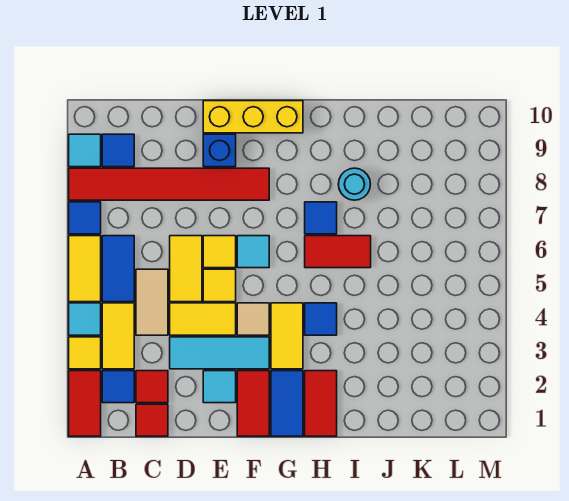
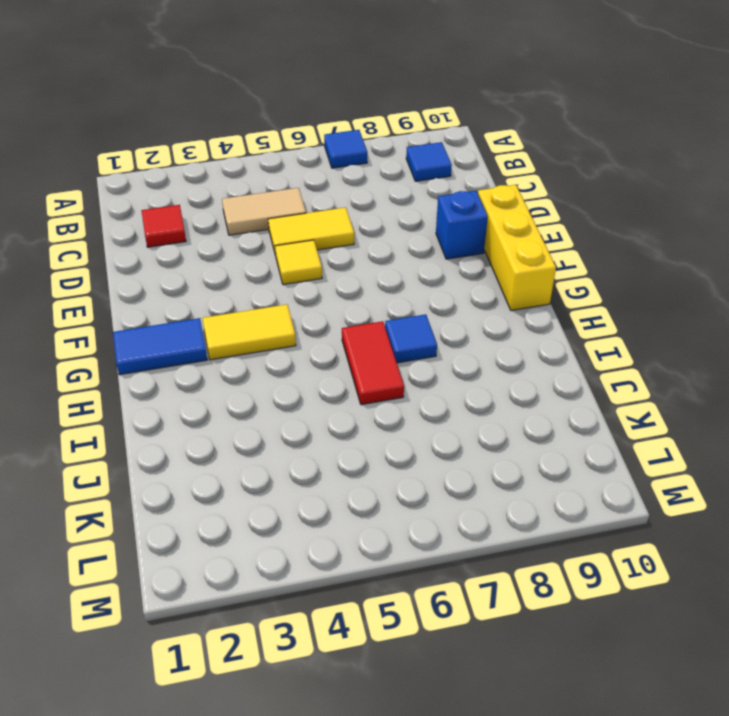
none -> red tile A1:A2 level 1
none -> yellow tile A3 level 1
none -> cyan tile A4 level 1
none -> yellow tile A5:A6 level 1

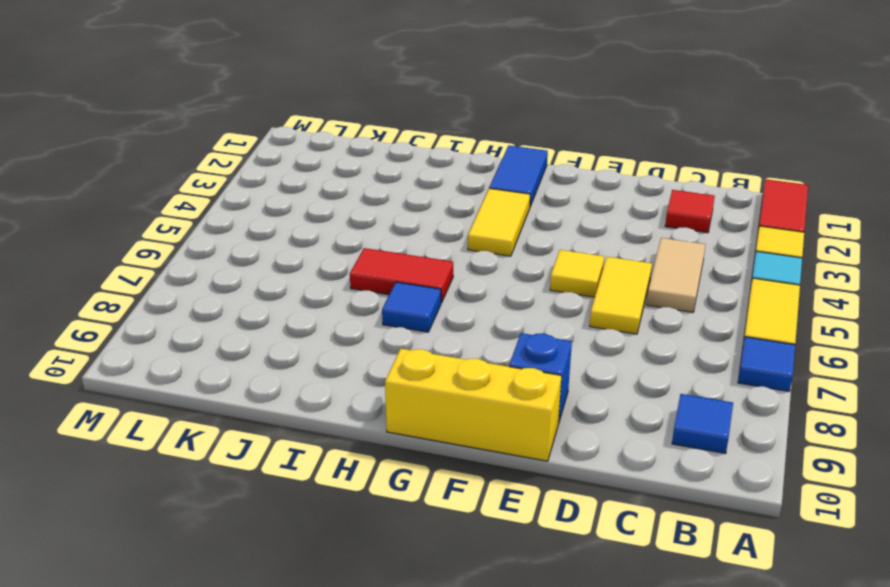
none -> red tile A8:F8 level 1
none -> cyan tile A9 level 1
none -> blue tile B2 level 1
none -> yellow tile B3:B4 level 1

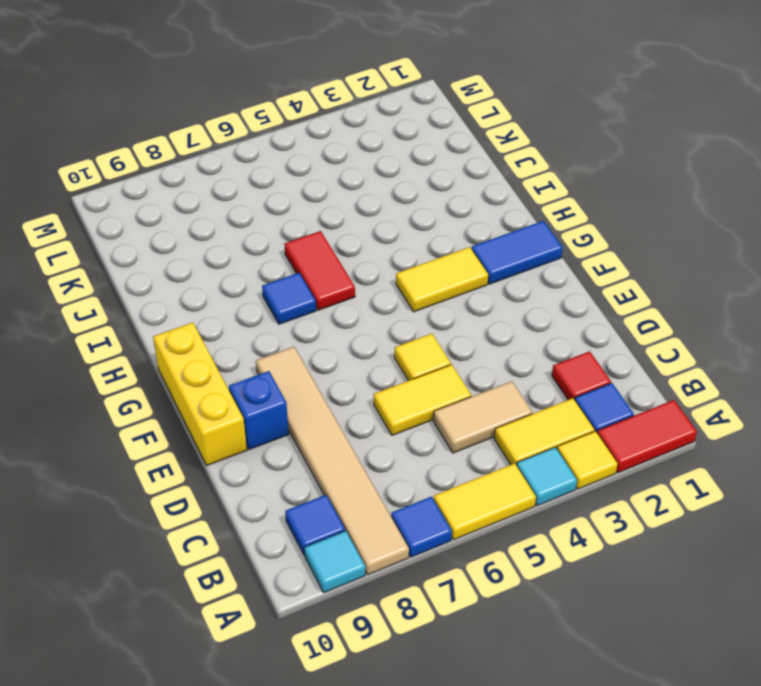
tan tile A8:F8 level 1 -> red tile A8:F8 level 1
none -> blue tile B5:B6 level 1
none -> red tile C1 level 1
none -> cyan tile D3:F3 level 1
none -> yellow tile D4:E4 level 1

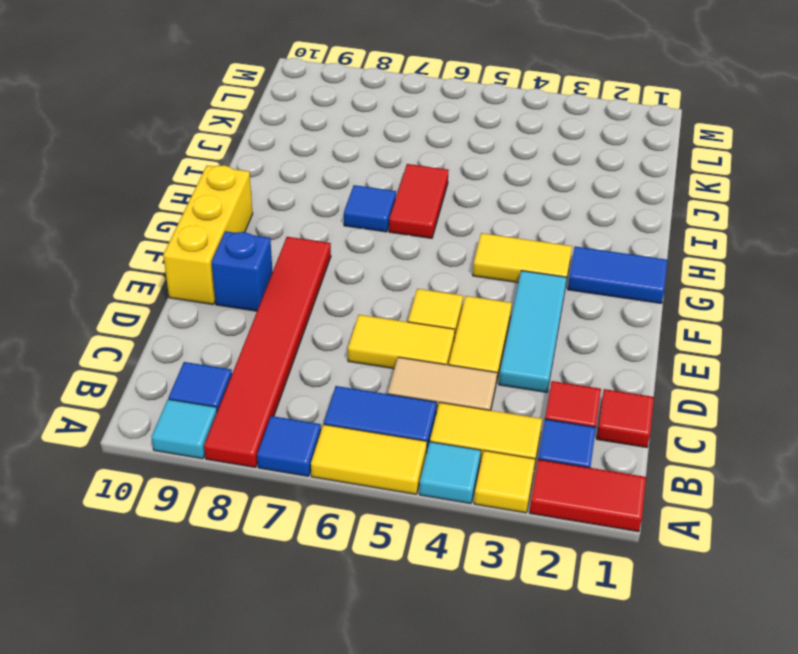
none -> cyan tile E2 level 1
none -> yellow tile E6 level 1
none -> red tile F1:F2 level 1
none -> tan tile F4 level 1

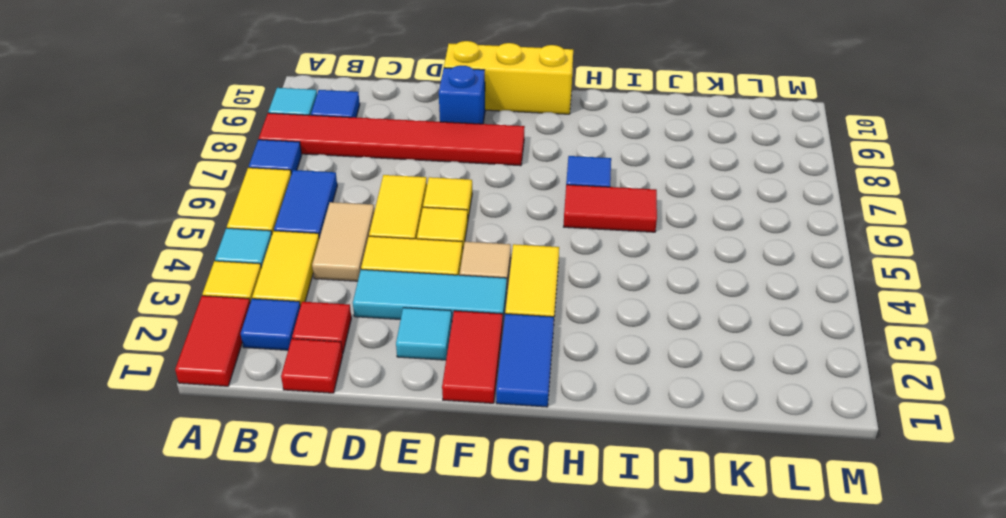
none -> cyan tile F6 level 1
none -> red tile H1:H2 level 1
none -> blue tile H4 level 1
none -> cyan round brick I8 level 1

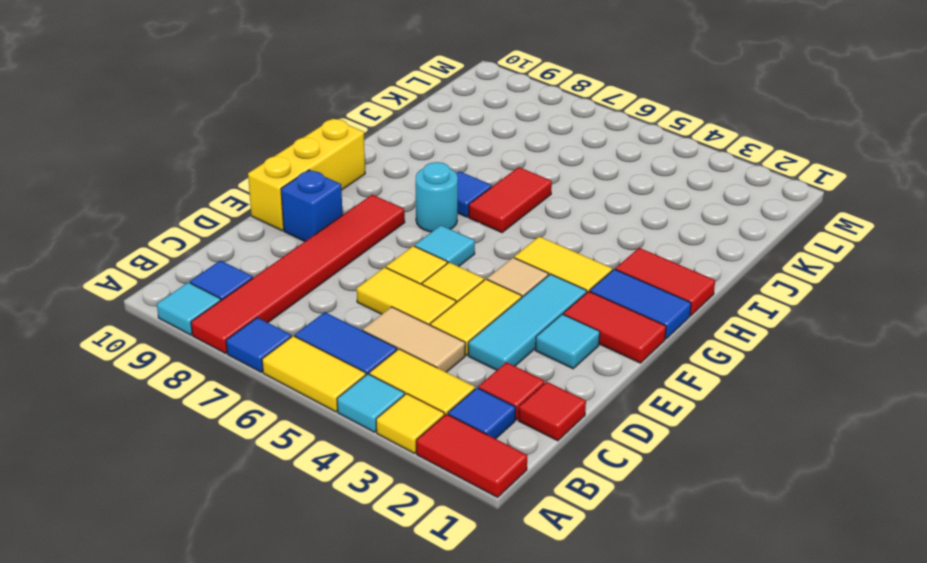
cyan round brick G7 level 1 -> cyan round brick I8 level 1
none -> blue tile H4 level 1

